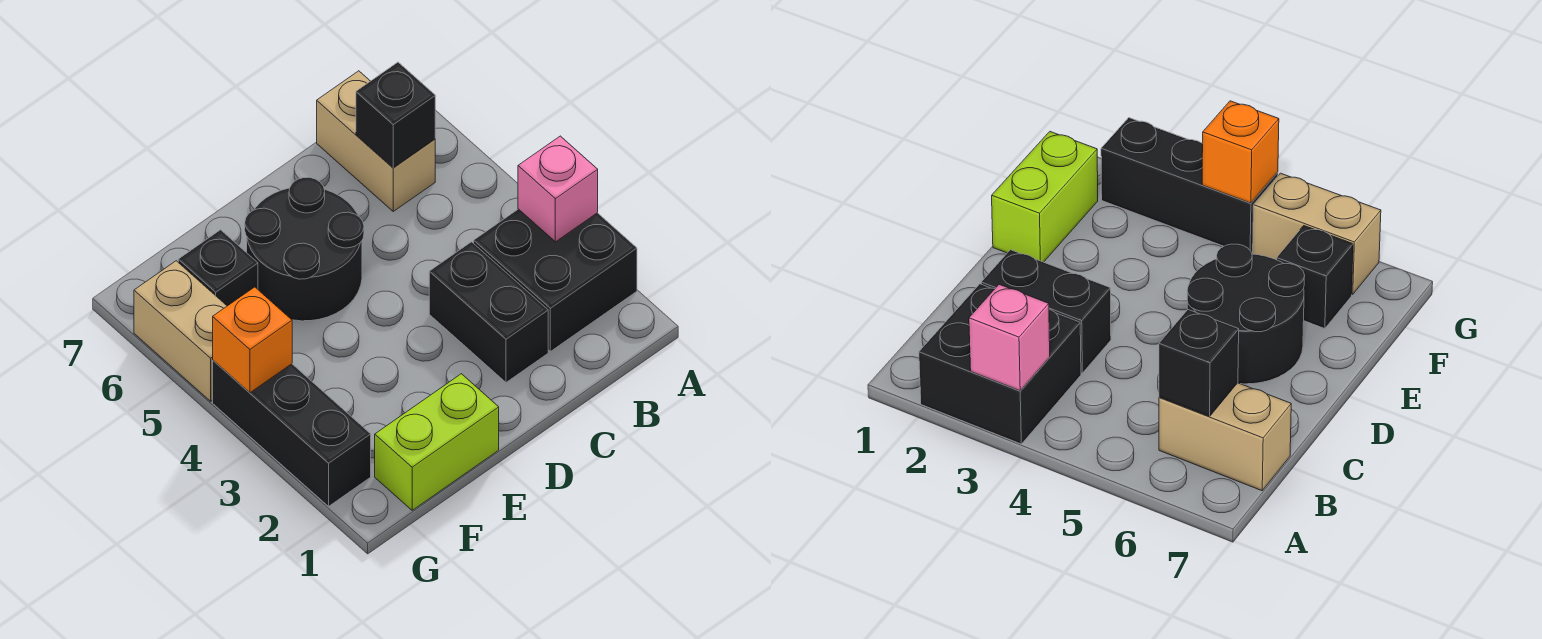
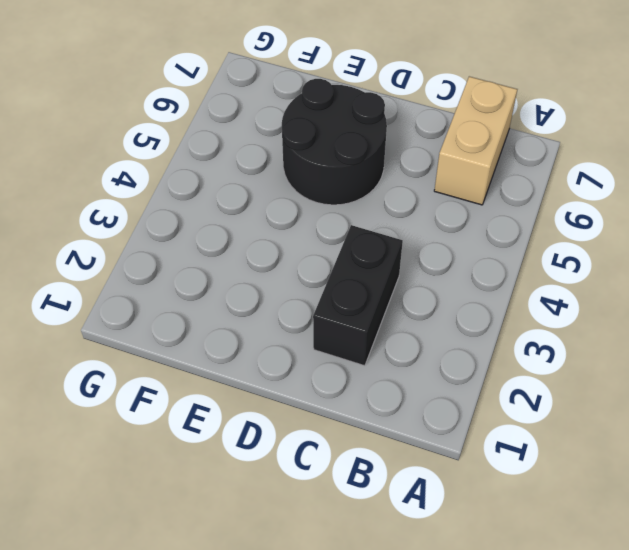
none -> black brick A2:B3 level 1
none -> lime brick E1:F1 level 1

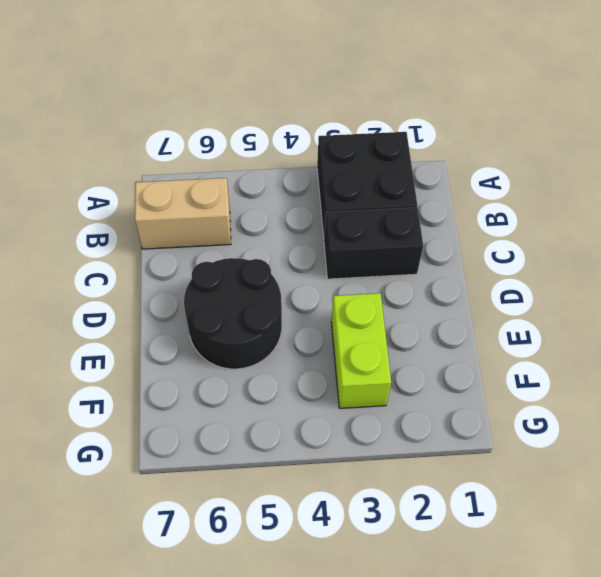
lime brick E3:F3 level 1 -> lime brick E1:F1 level 1
none -> black brick F6 level 1
none -> black brick G2:G4 level 1

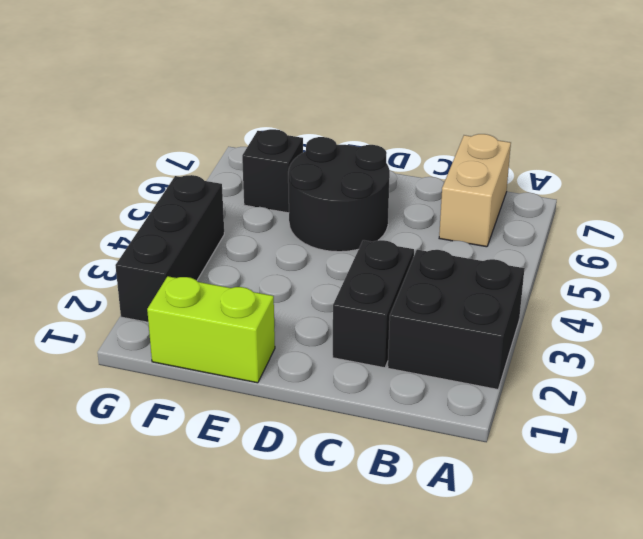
none -> tan brick G5:G6 level 1
none -> pink brick A3 level 2

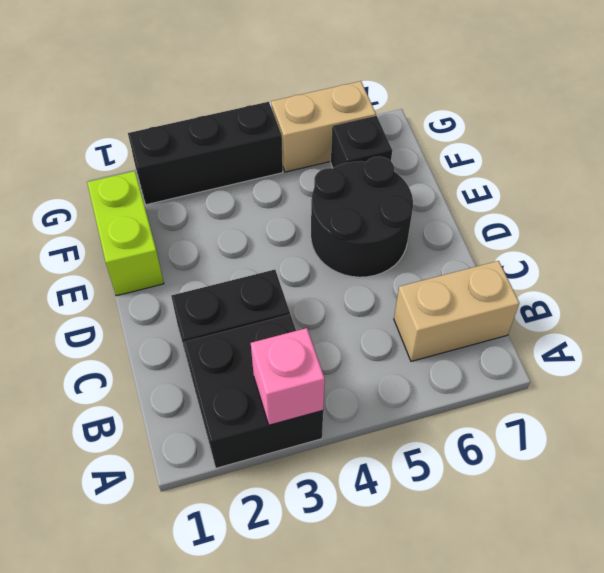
none -> black brick B6 level 2
none -> orange brick G4 level 2

